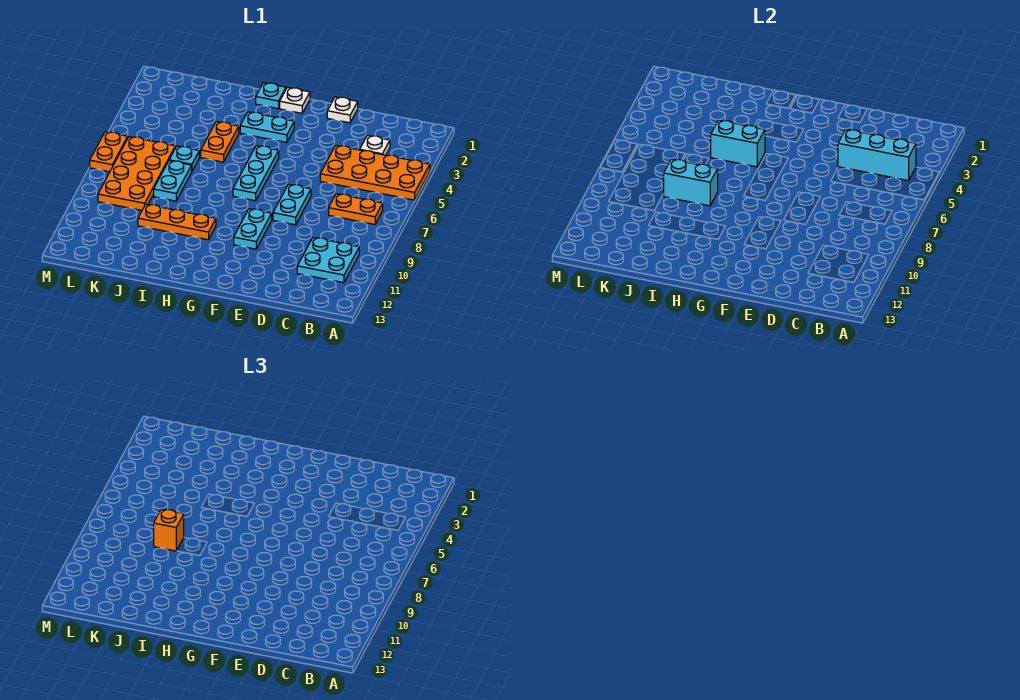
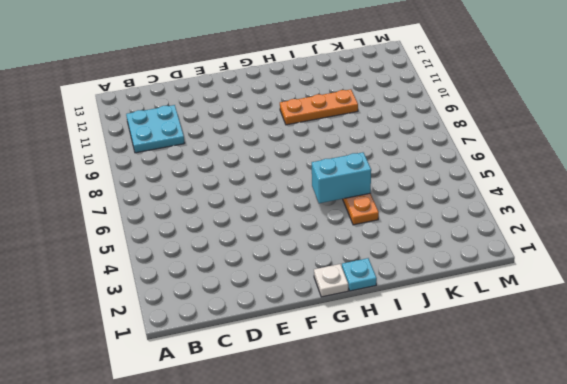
none -> orange plate A4:D5 level 1
none -> orange plate B7:C7 level 1
none -> white plate C3 level 1

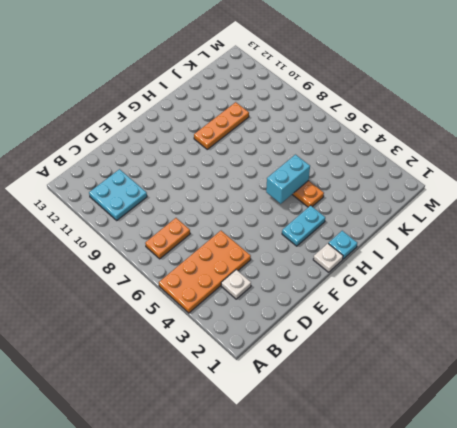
none -> white plate E1 level 1
none -> cyan plate E7:E8 level 1
none -> cyan plate F9:F10 level 1

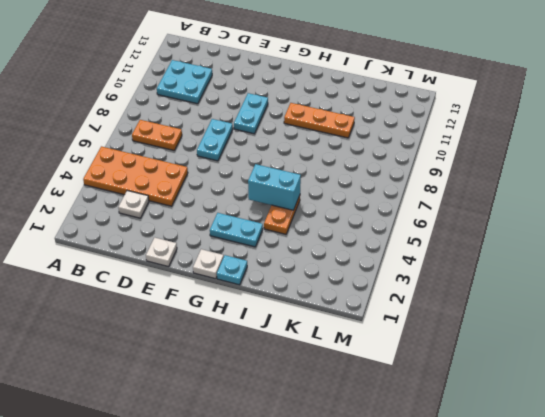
none -> cyan plate G5:G7 level 1
none -> cyan plate J6 level 1
none -> cyan plate J7:J8 level 1

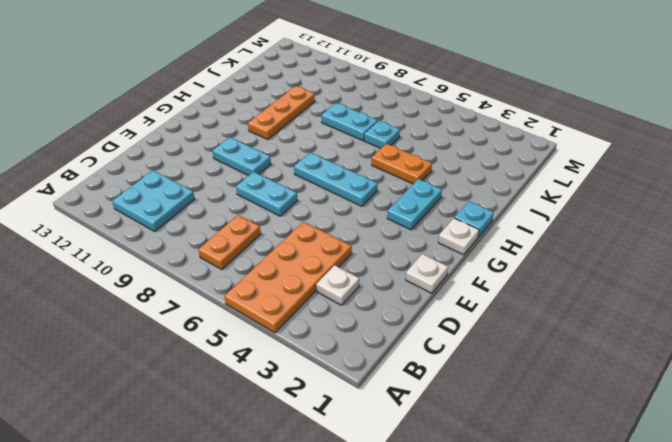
none -> orange plate K6:L9 level 1
none -> orange plate M6:M7 level 1
none -> cyan brick B4:D4 level 2

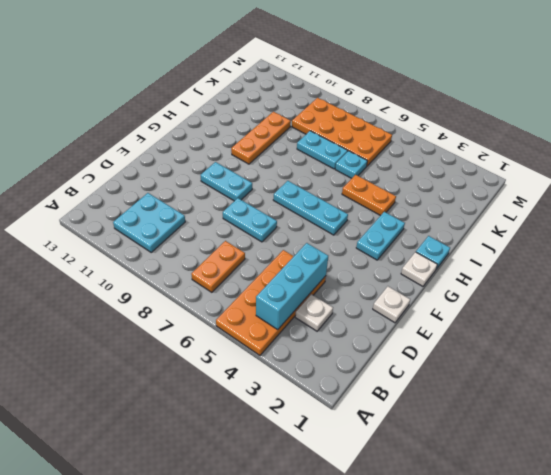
none -> orange plate M6:M7 level 1
none -> cyan brick H5:I5 level 2
none -> cyan brick I8:J8 level 2

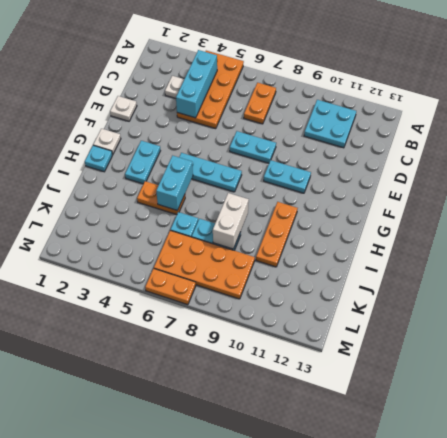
white brick I8:J8 level 2 -> cyan brick I8:J8 level 2
none -> orange brick J8 level 3

